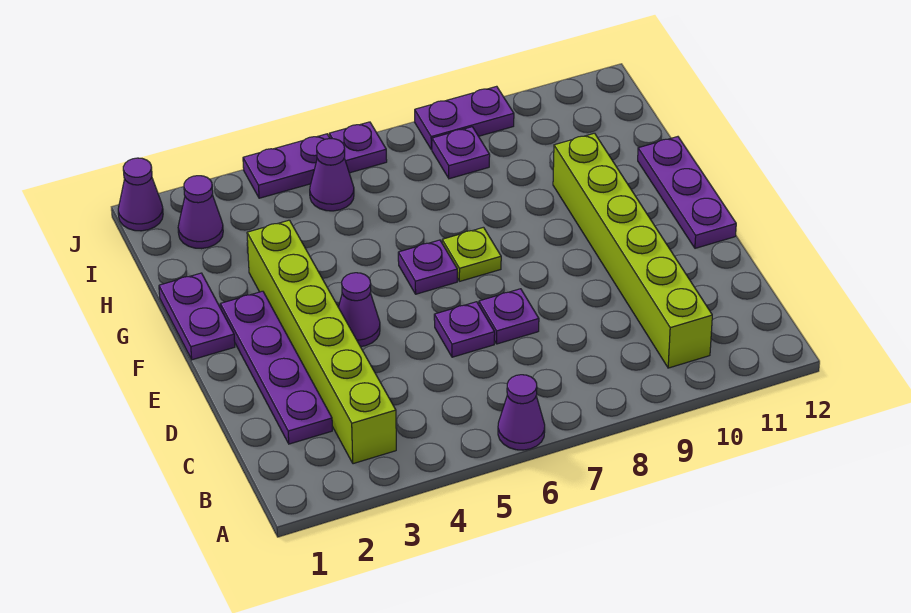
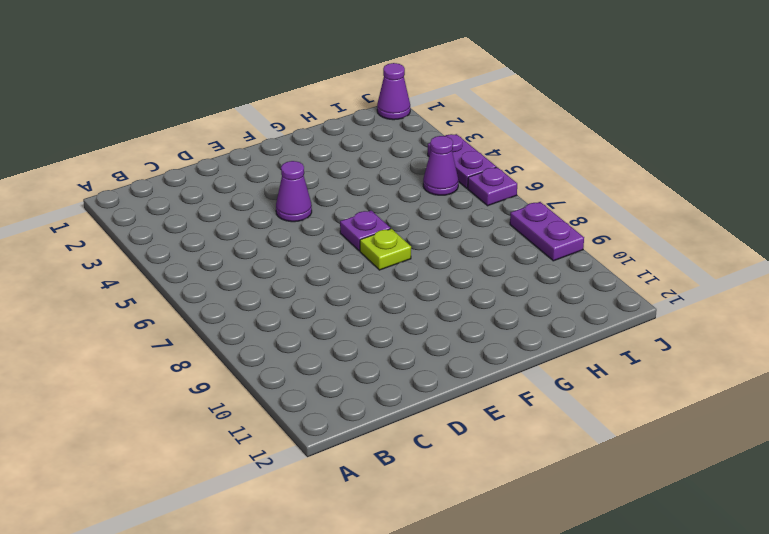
none -> purple cone A6 level 1
none -> lime brick B3:G3 level 1
none -> lime brick B10:G10 level 1

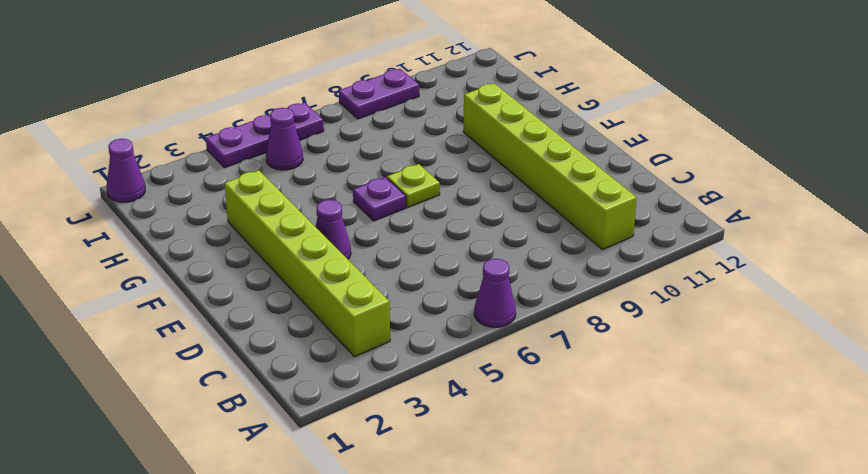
none -> purple plate C2:F2 level 1
none -> purple plate D6 level 1
none -> purple plate D7 level 1

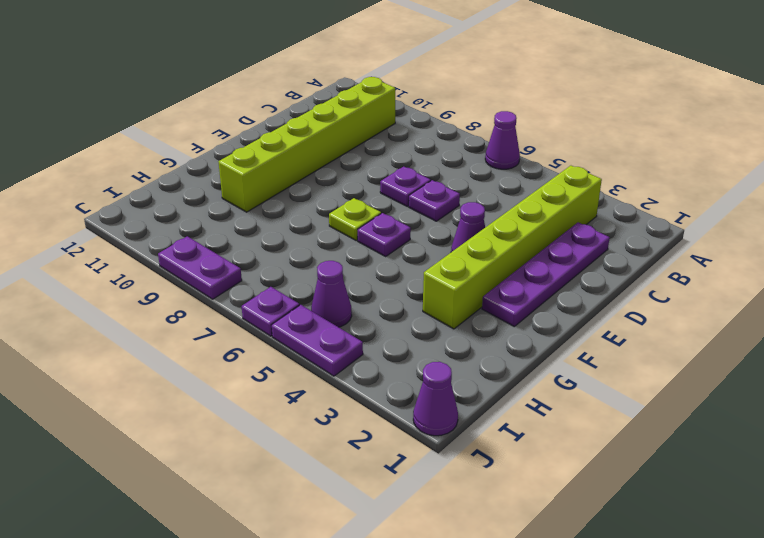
none -> purple plate E12:G12 level 1
none -> purple plate F1:G1 level 1
none -> purple cone I2 level 1

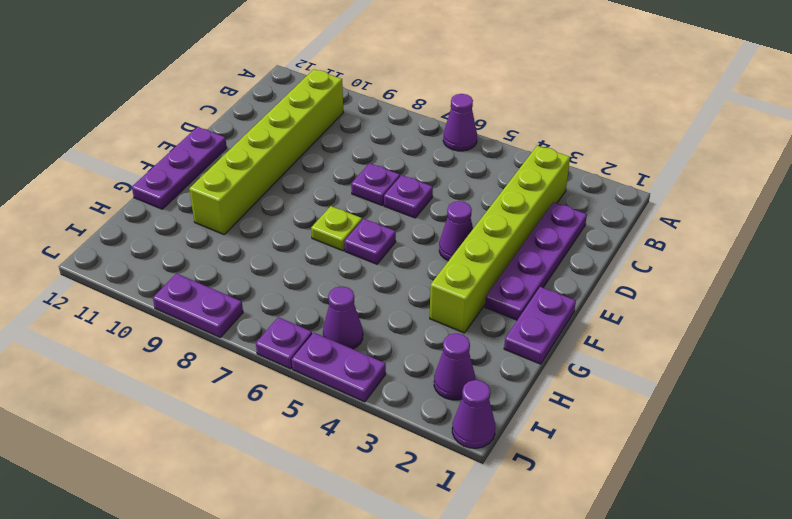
none -> purple plate I8 level 1

